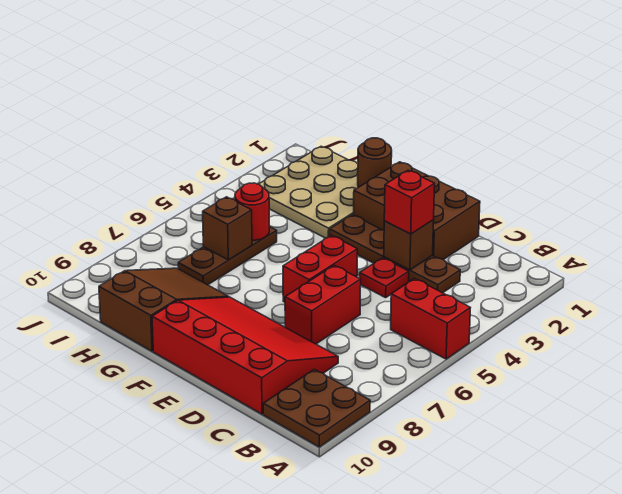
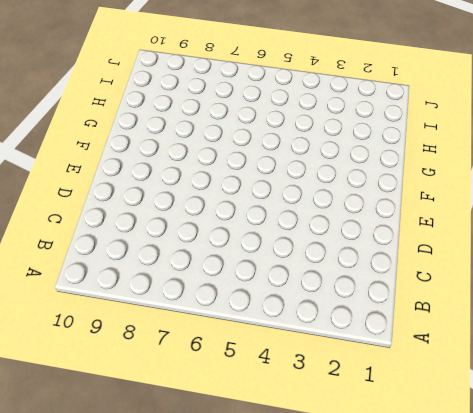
none -> red brick A5:B5 level 1
none -> brown plate A9:B10 level 1
none -> brown plate C3:F3 level 1

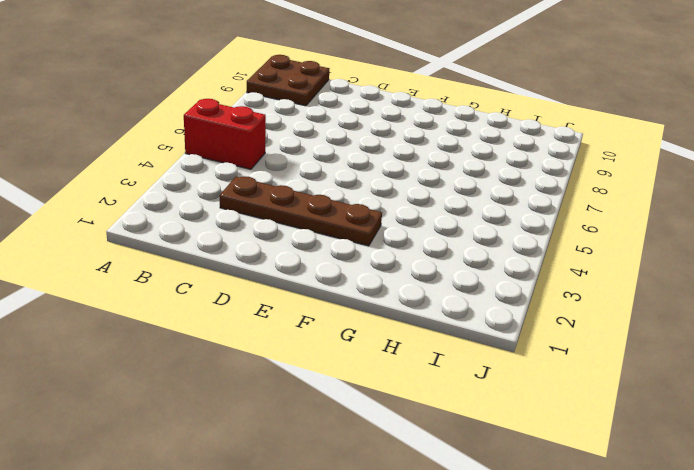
none -> red slope C8:F10 level 1 top 10
none -> brown brick D1:F2 level 1
none -> red plate D4 level 1

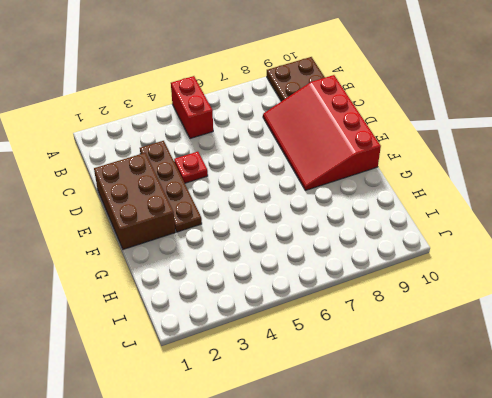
none -> red brick D6:D7 level 1
none -> red brick E5:E6 level 1
none -> tan plate G1:I3 level 1

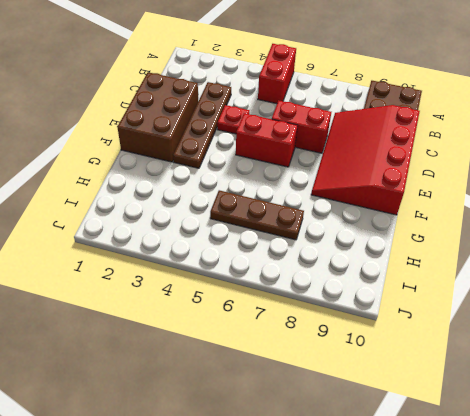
none -> tan plate G1:I3 level 1
none -> brown slope G8:H10 level 1 top 10
none -> brown brick D3 level 2

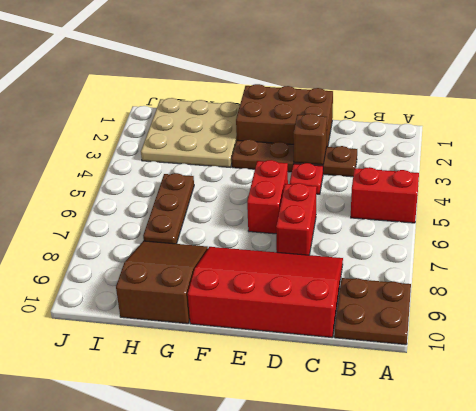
none -> brown round brick G1 level 2
none -> red round brick H5 level 2
none -> brown brick H6 level 2

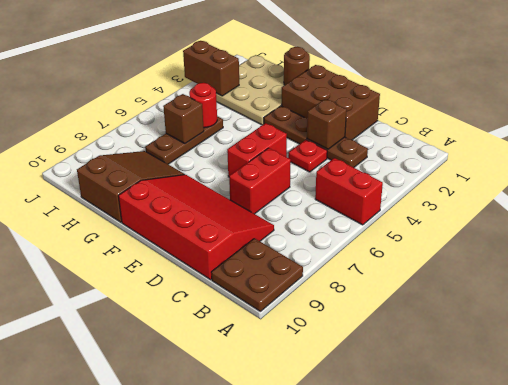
brown brick I3:J3 level 2 -> none
none -> red brick D3 level 3

